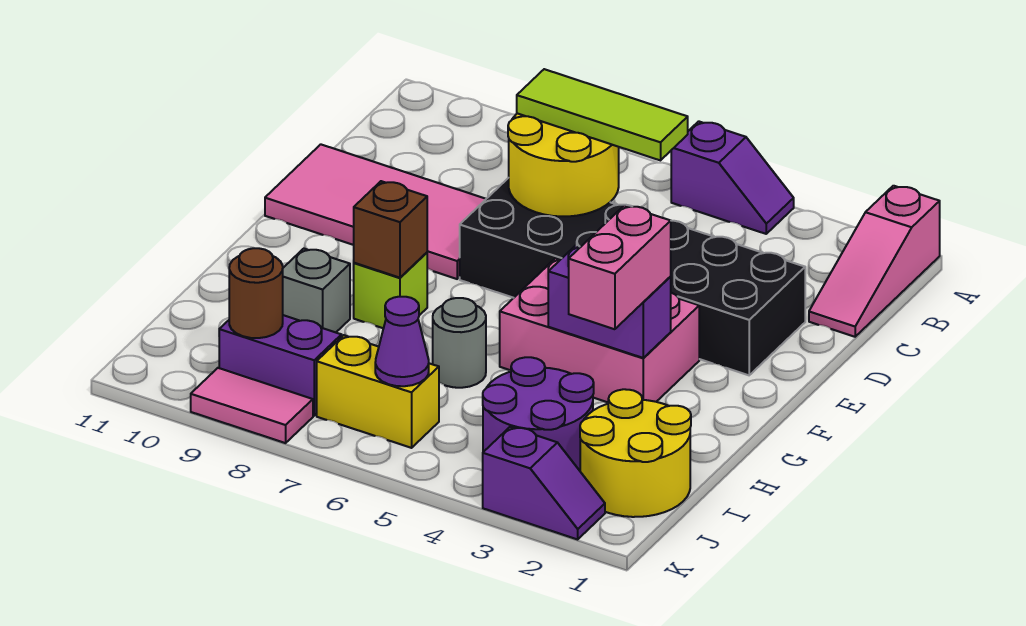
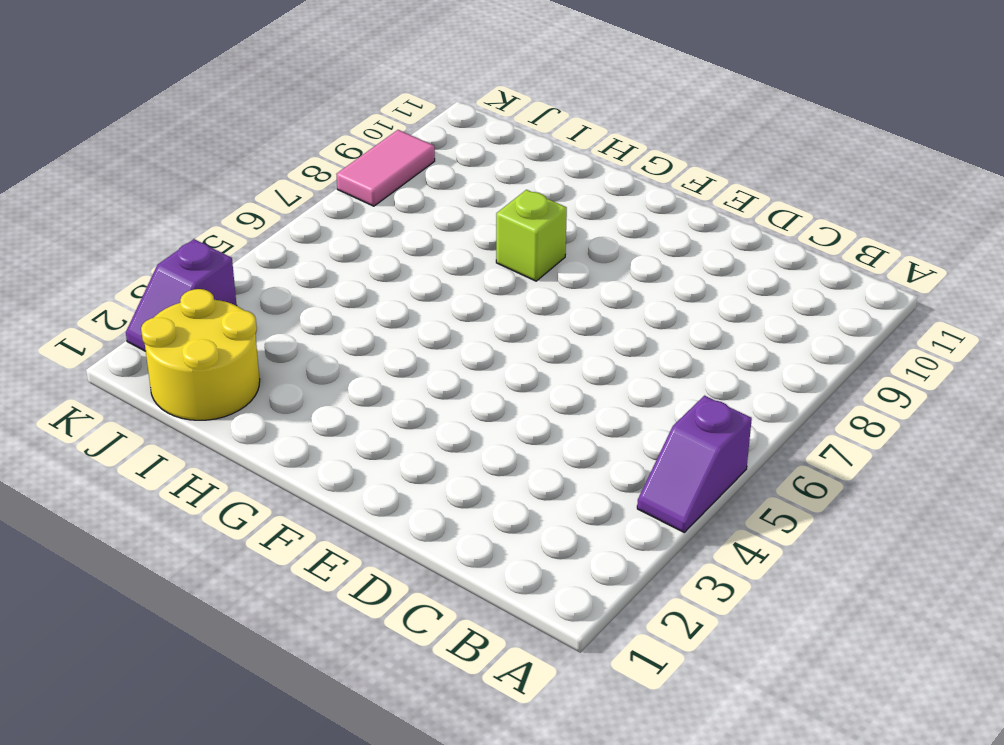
none -> pink slope A1:C1 level 1 top A
none -> black brick D2:E7 level 1
none -> pink tile D8:E11 level 1

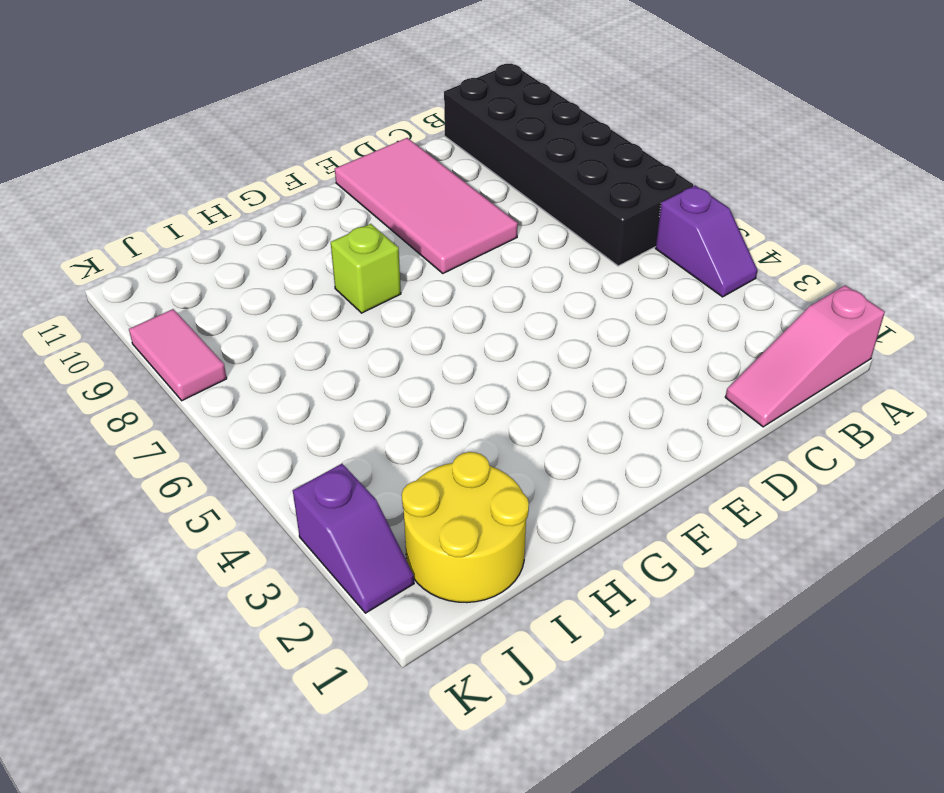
black brick A6:B11 level 1 -> black brick D2:E7 level 1
none -> pink brick F3:G5 level 1
none -> grey round brick H6 level 1
none -> grey brick H9 level 1

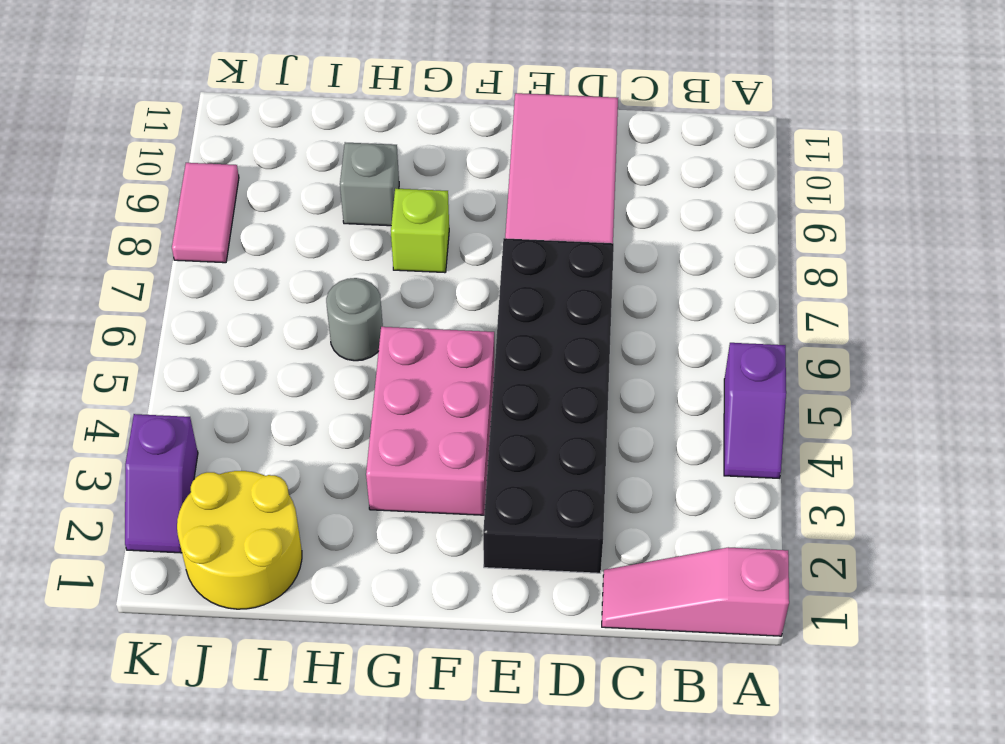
none -> purple round brick I3:J4 level 1
none -> yellow brick J6:J7 level 1
none -> purple brick J8:J9 level 1

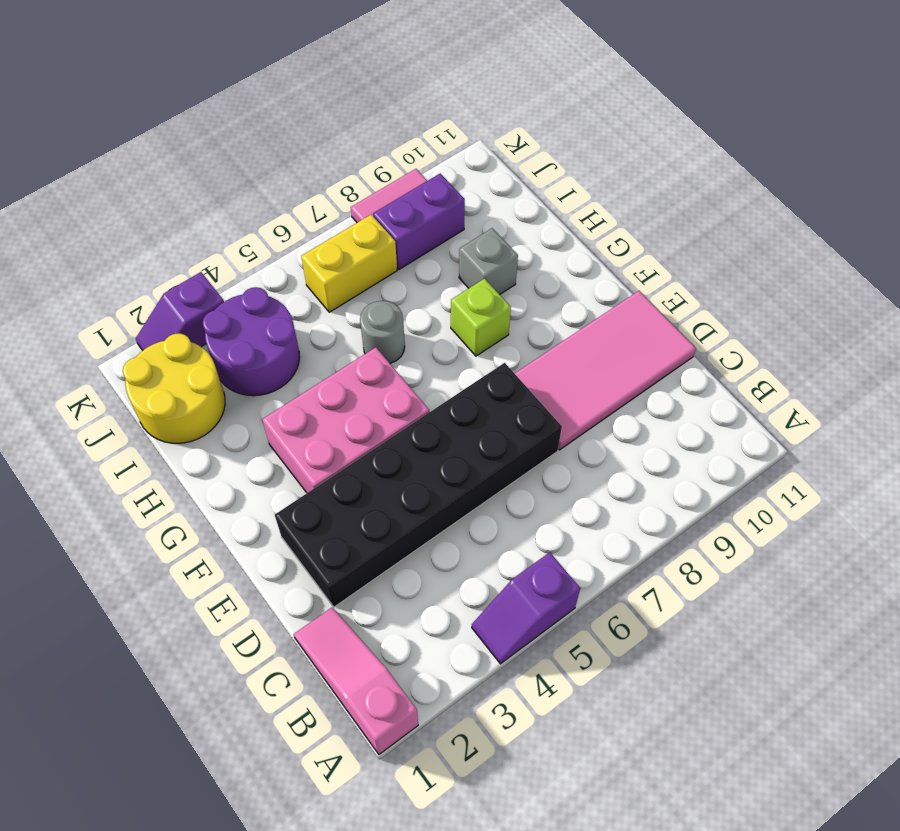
none -> yellow round brick C6:D7 level 2
none -> purple brick G3:G4 level 2
none -> brown brick G8 level 2

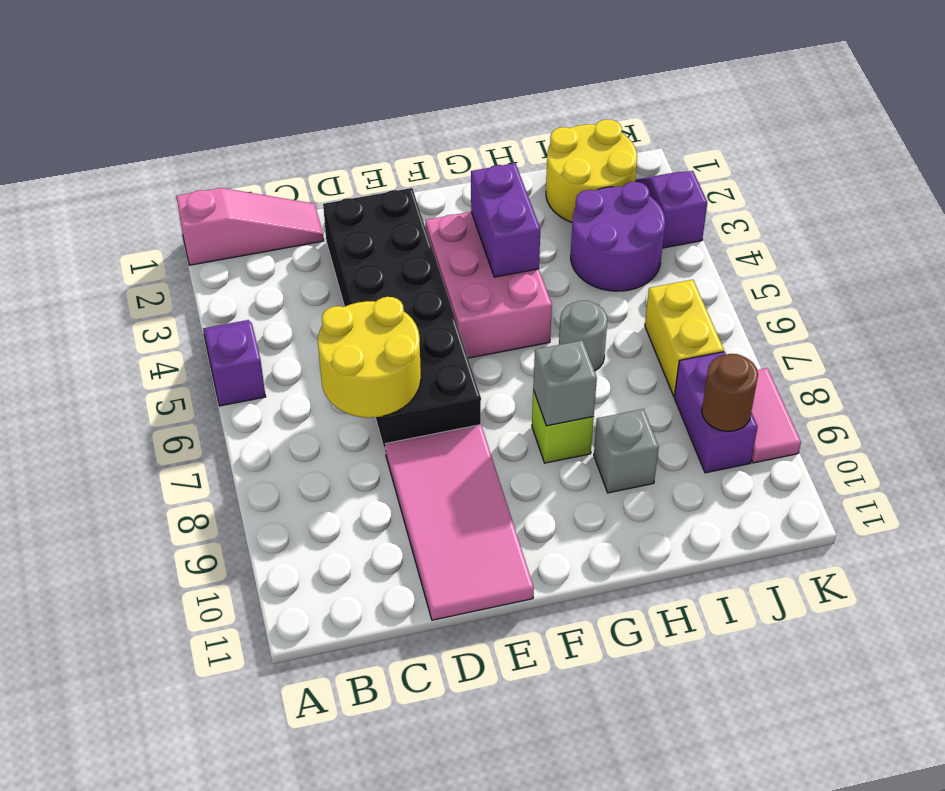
grey brick G8 level 2 -> brown brick G8 level 2
none -> purple cone J6 level 2
none -> lime tile C5:C7 level 3
none -> pink brick G3:H3 level 3

